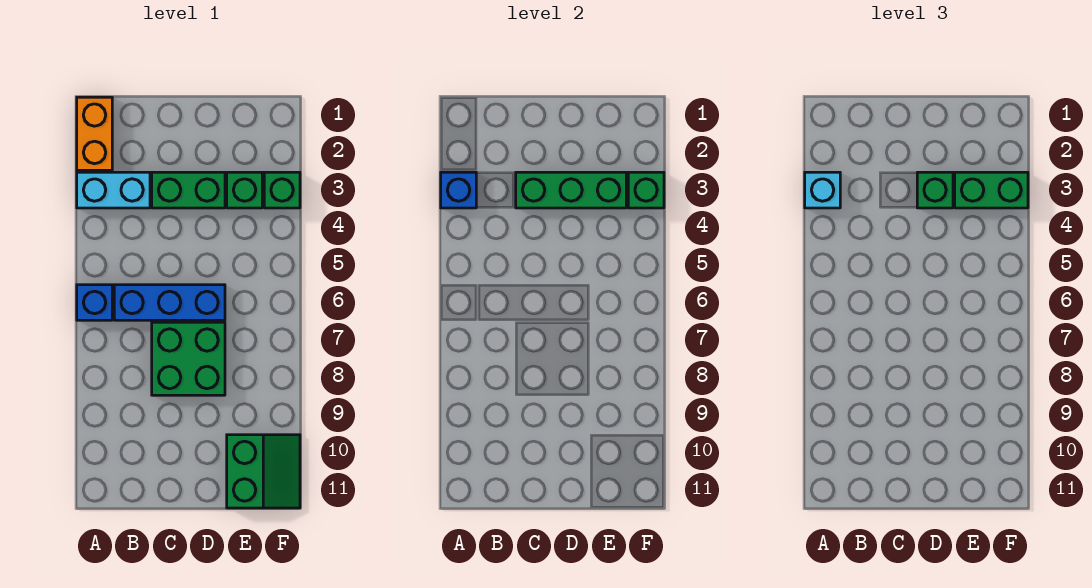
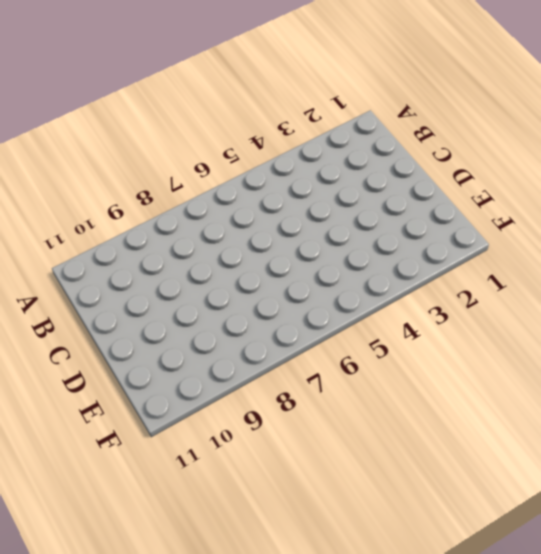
none -> orange brick A1:A2 level 1
none -> cyan brick A3:B3 level 1
none -> blue brick A6 level 1

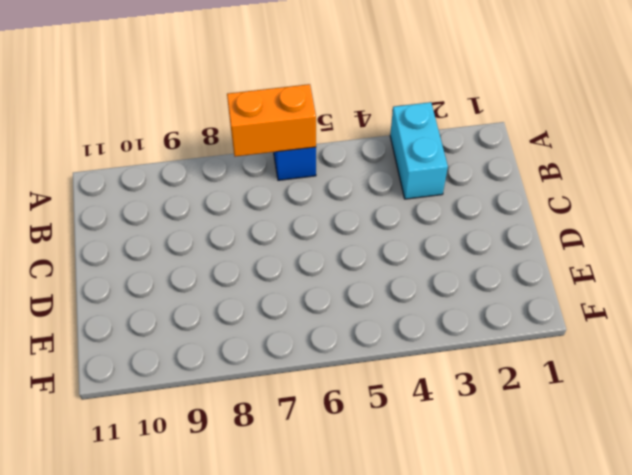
orange brick A6:A7 level 2 -> orange brick A1:A2 level 1
none -> blue brick B6:D6 level 1
none -> green brick C3:D3 level 1
none -> green brick C7:D8 level 1

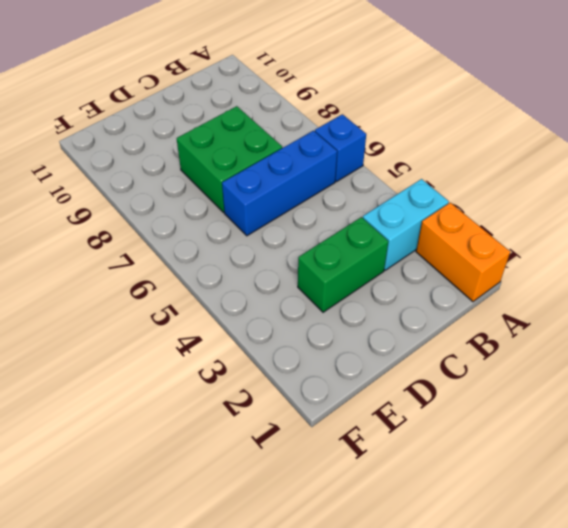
none -> green brick E3 level 1
none -> green slope E10:F11 level 1 top E
none -> green brick F3 level 1

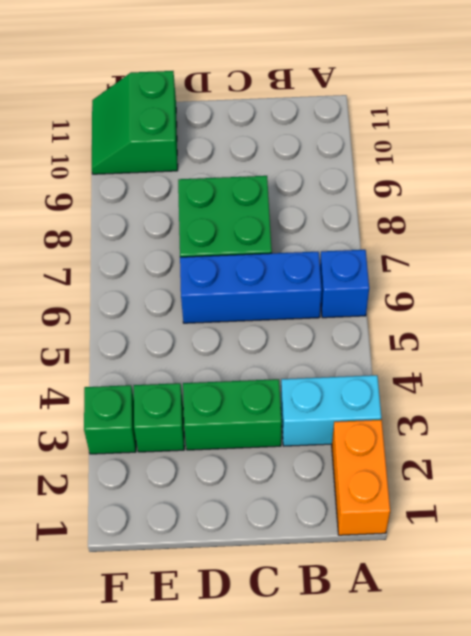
none -> blue brick A3 level 2
none -> green brick C3:E3 level 2
none -> green brick F3 level 2

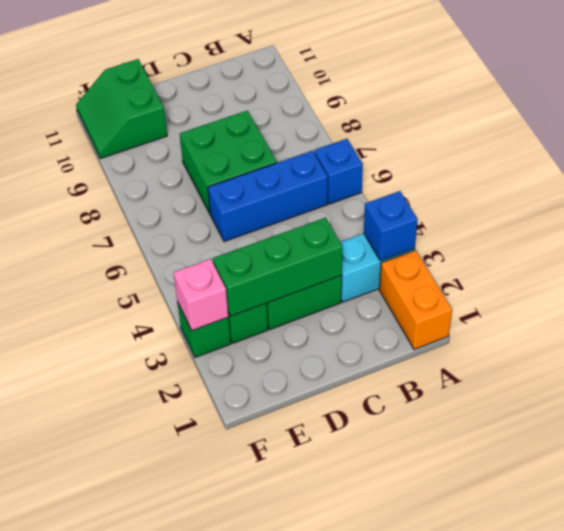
pink brick F3 level 2 -> green brick F3 level 2
none -> cyan brick A3 level 3
none -> green brick D3 level 3
none -> green brick E3:F3 level 3

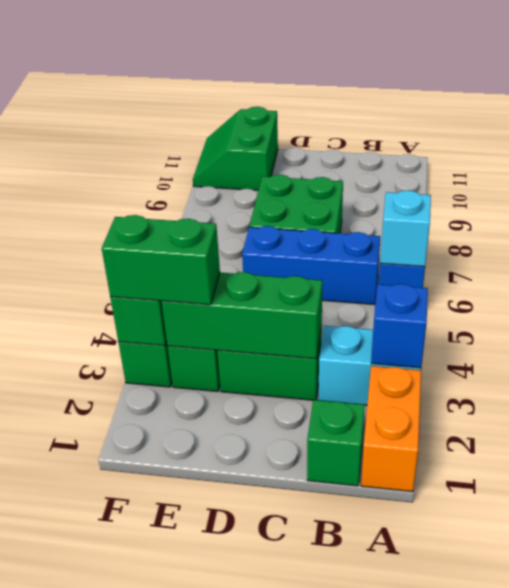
cyan brick A6 level 2 -> cyan brick A3 level 3
green brick B1 level 1 -> green brick D3 level 3

